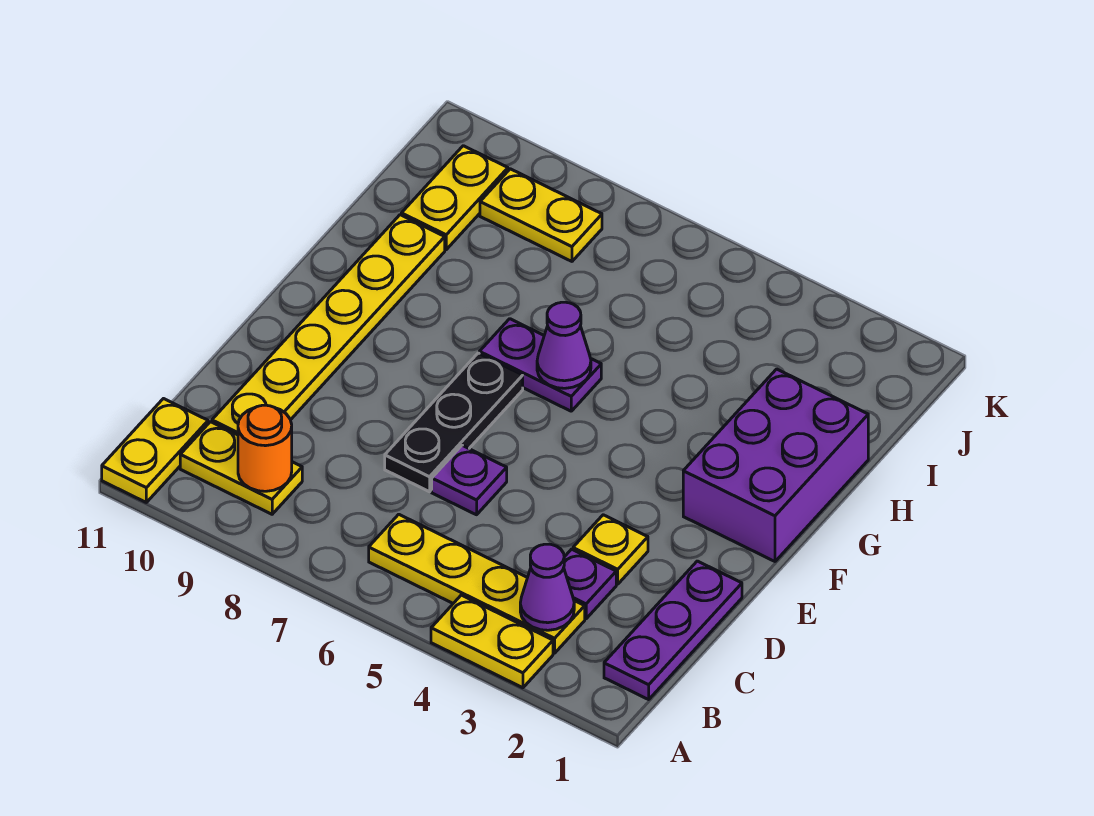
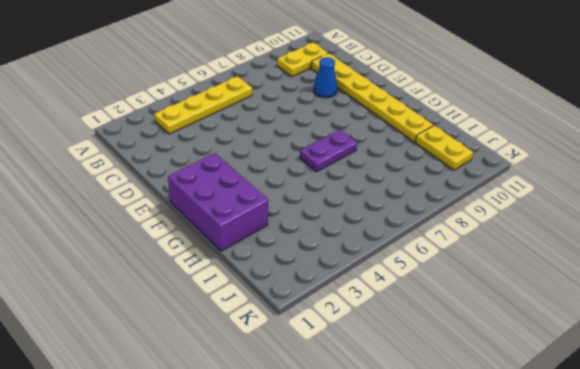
blue cone D9 level 1 -> none
none -> yellow plate A3:A4 level 1
none -> yellow plate A11:B11 level 1
none -> purple plate B1:D1 level 1

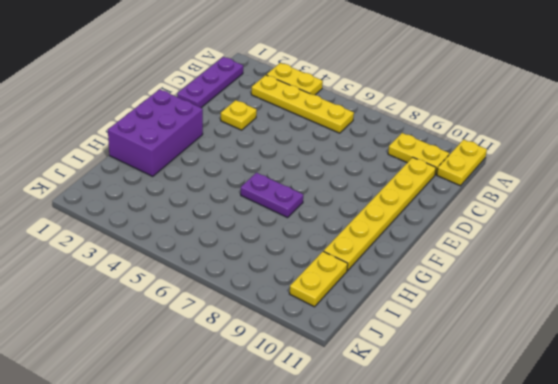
none -> purple plate C3 level 1
none -> purple plate D6 level 1
none -> black plate D7:F7 level 1

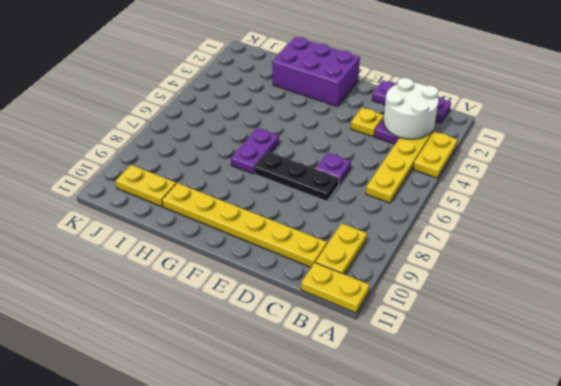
white round brick B2:C3 level 2 -> purple cone B3 level 2
none -> yellow plate J8:J9 level 1
none -> orange round brick B9 level 2
none -> purple cone G6 level 2

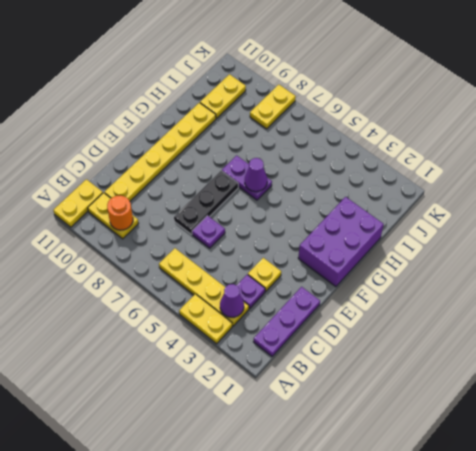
yellow plate J8:K8 level 1 -> yellow plate J8:J9 level 1

